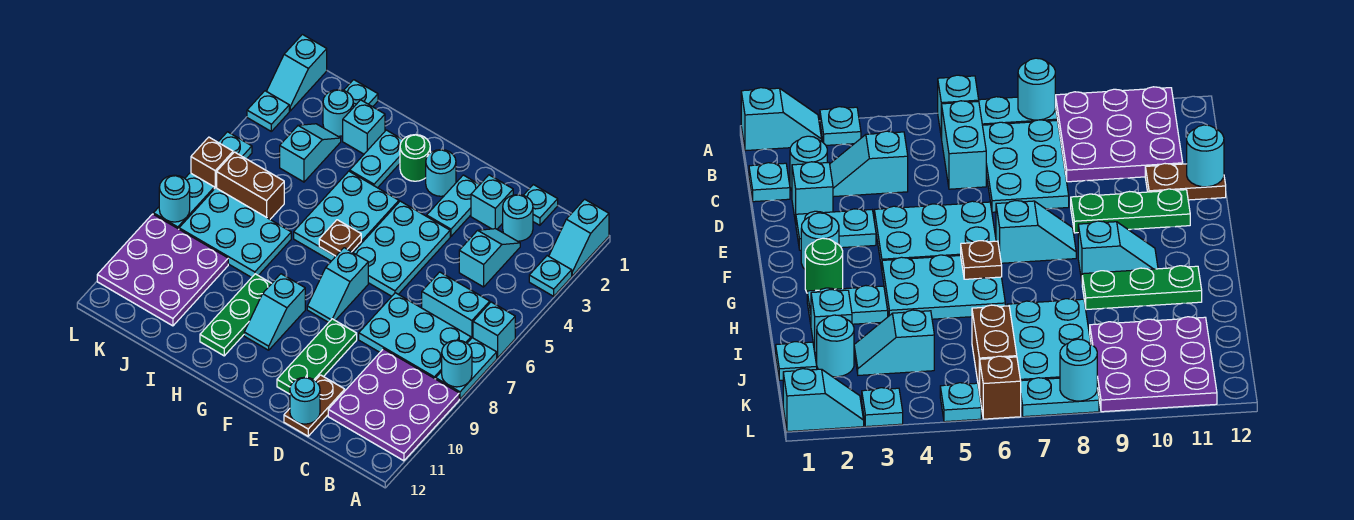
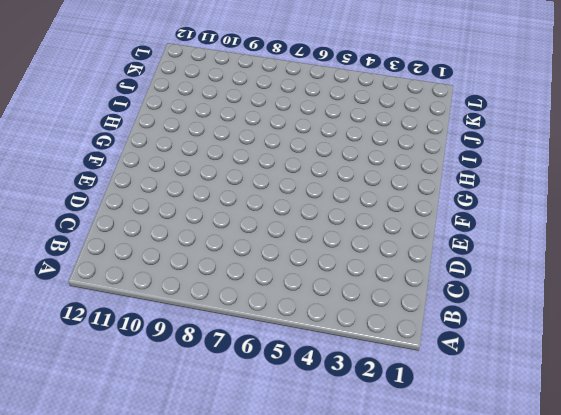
none -> cyan slope A1:A2 level 1 top 1
none -> cyan plate A3 level 1
none -> cyan brick A6 level 1
none -> cyan plate A7:A8 level 1

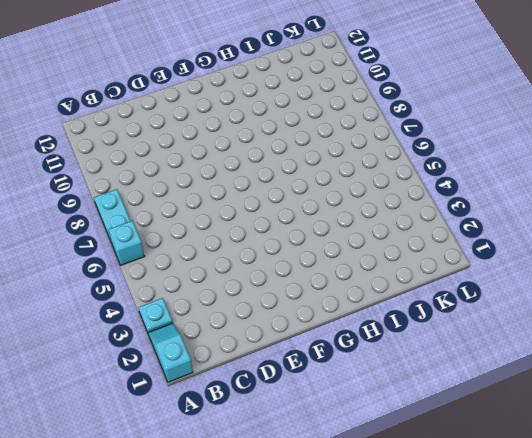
none -> purple plate A9:C11 level 1
none -> cyan brick B6:C6 level 1
none -> cyan plate B7:D8 level 1
none -> cyan plate C1 level 1

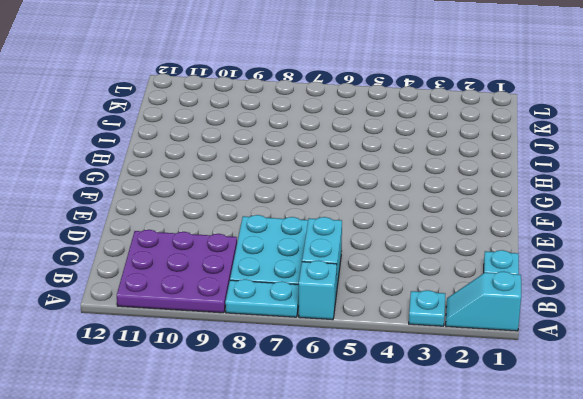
none -> cyan round brick C2 level 1
none -> cyan slope C3:C4 level 1 top 4
none -> cyan brick D2 level 1
none -> brown plate D11:D12 level 1

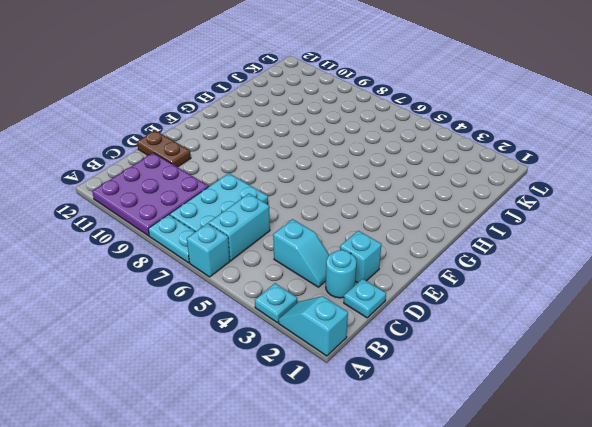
none -> cyan plate E2:E3 level 1
none -> cyan plate E4:F6 level 1
none -> green plate E9:E11 level 1
none -> cyan round brick F2 level 1

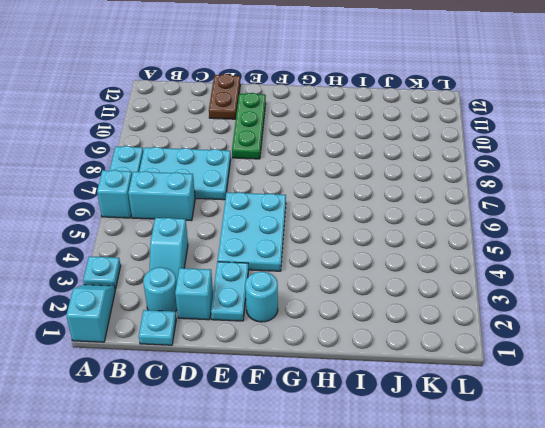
none -> purple plate A9:C11 level 1
none -> cyan slope F7:F8 level 1 top 7
none -> green round brick G2 level 1
none -> cyan plate G4:H6 level 1

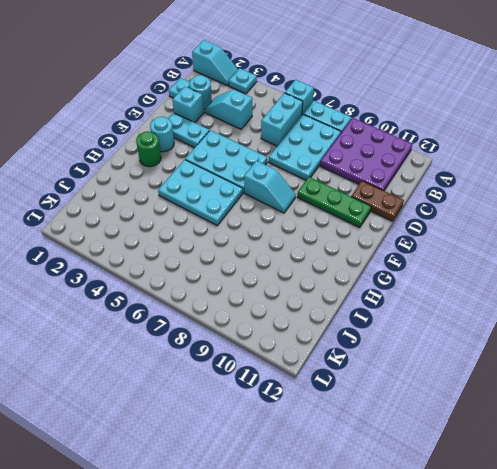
none -> cyan slope G9:G10 level 1 top 9
none -> cyan plate H2:H3 level 1
none -> green plate H9:H11 level 1
none -> cyan brick I2 level 1

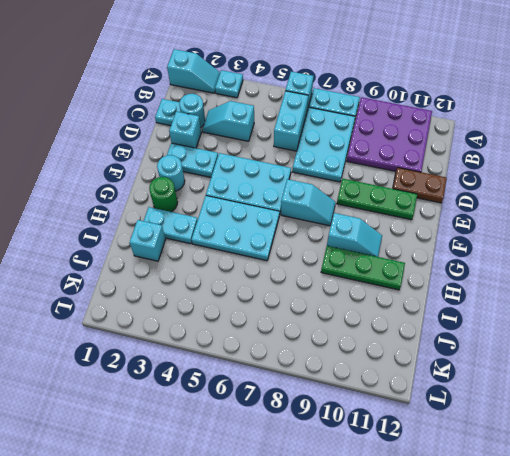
none -> cyan plate I7:K8 level 1
none -> cyan plate J1 level 1
none -> cyan round brick J2 level 1
none -> cyan slope J3:J4 level 1 top 4

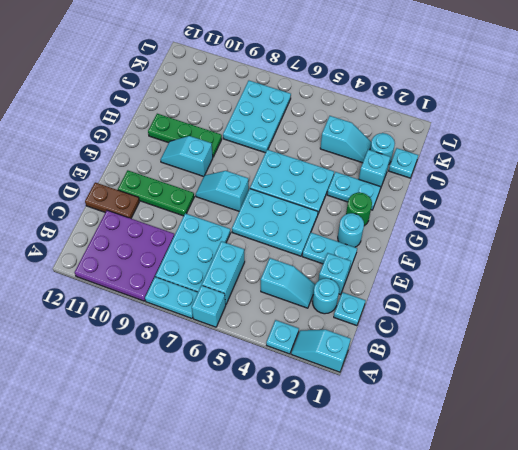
none -> brown brick J6:K6 level 1
none -> purple plate J9:L11 level 1
none -> cyan slope L1:L2 level 1 top 1
none -> cyan plate L3 level 1

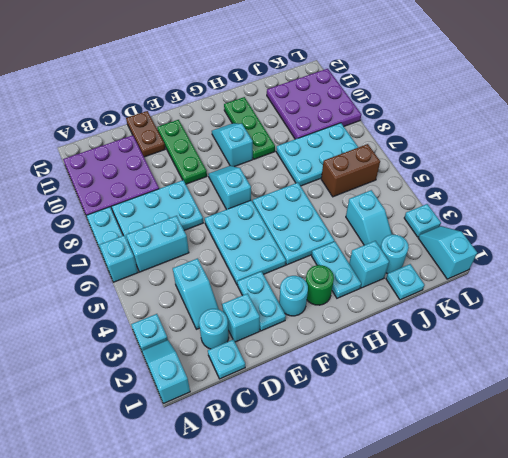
none -> cyan plate L5 level 1
none -> brown brick L6 level 1
none -> cyan plate L7:L8 level 1
none -> cyan round brick A8 level 2

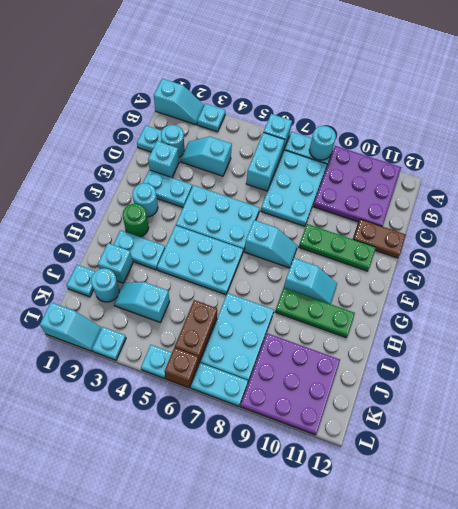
none -> cyan round brick D12 level 2
none -> brown plate G6 level 2
none -> cyan round brick L8 level 2

